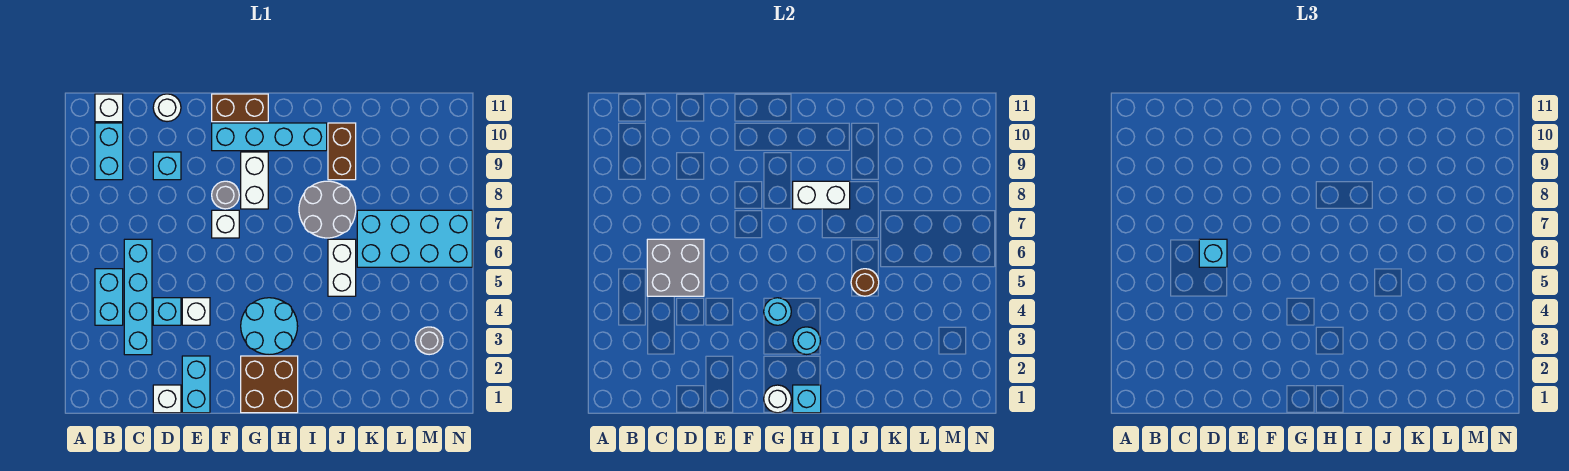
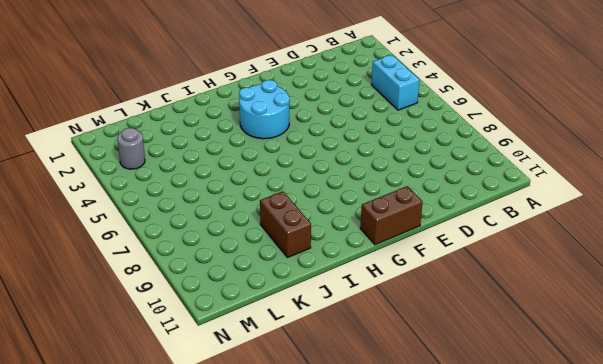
none -> cyan brick B9:B10 level 1
none -> white brick B11 level 1
none -> cyan brick C3:C6 level 1
none -> white brick D1 level 1

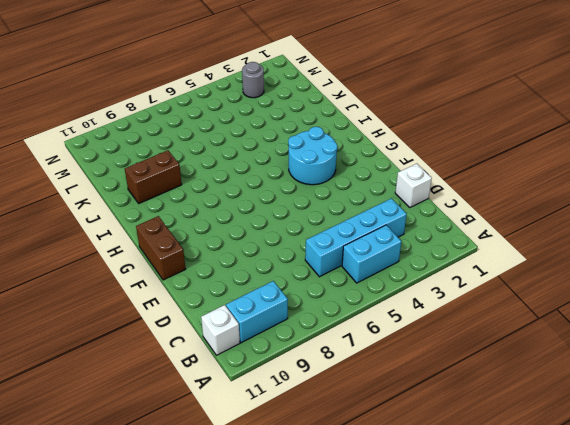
none -> cyan brick D4 level 1
none -> cyan brick D9 level 1
none -> white round brick D11 level 1
none -> cyan brick E1:E2 level 1

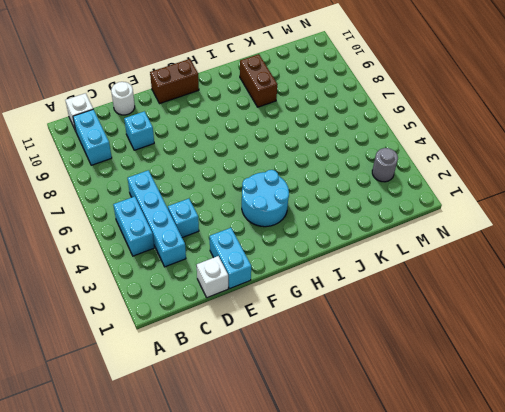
none -> white brick E4 level 1
none -> white brick F7 level 1
none -> grey round brick F8 level 1
none -> cyan brick F10:I10 level 1

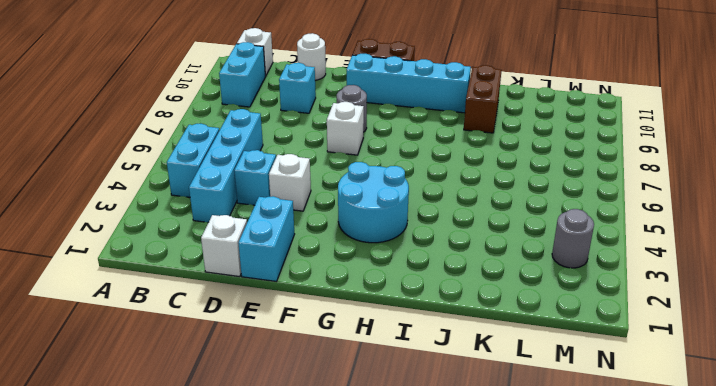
none -> brown brick G1:H2 level 1
none -> white brick G8:G9 level 1
none -> grey round brick I7:J8 level 1
none -> white brick J5:J6 level 1

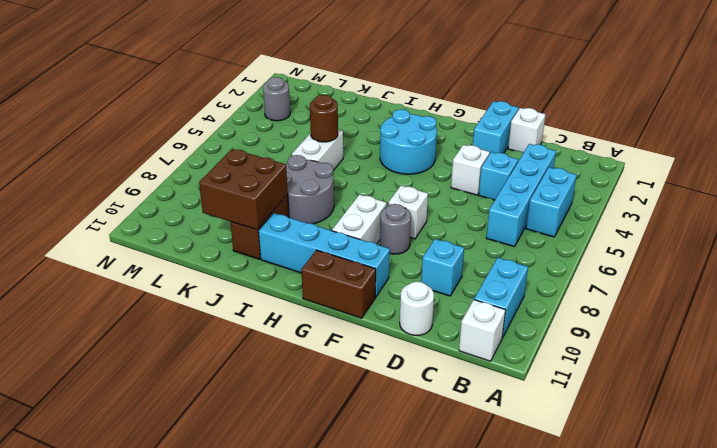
brown brick J9:K10 level 2 -> brown brick G1:H2 level 1
none -> cyan brick K6:N7 level 1
none -> grey brick C5:D6 level 2
none -> white round brick G1 level 2
none -> cyan round brick G4 level 2

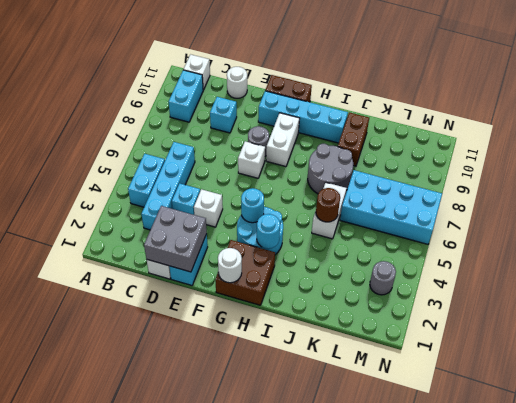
grey brick D1:E2 level 2 -> grey brick C5:D6 level 2
none -> cyan brick H1 level 2
none -> white brick H8:I8 level 2
none -> cyan brick D6 level 3

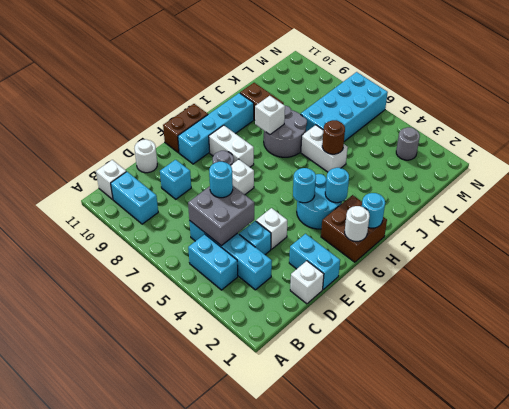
cyan round brick D6 level 3 -> cyan brick D6 level 3
cyan round brick H1 level 2 -> cyan brick H1 level 2
white brick I8 level 2 -> white brick H8:I8 level 2

